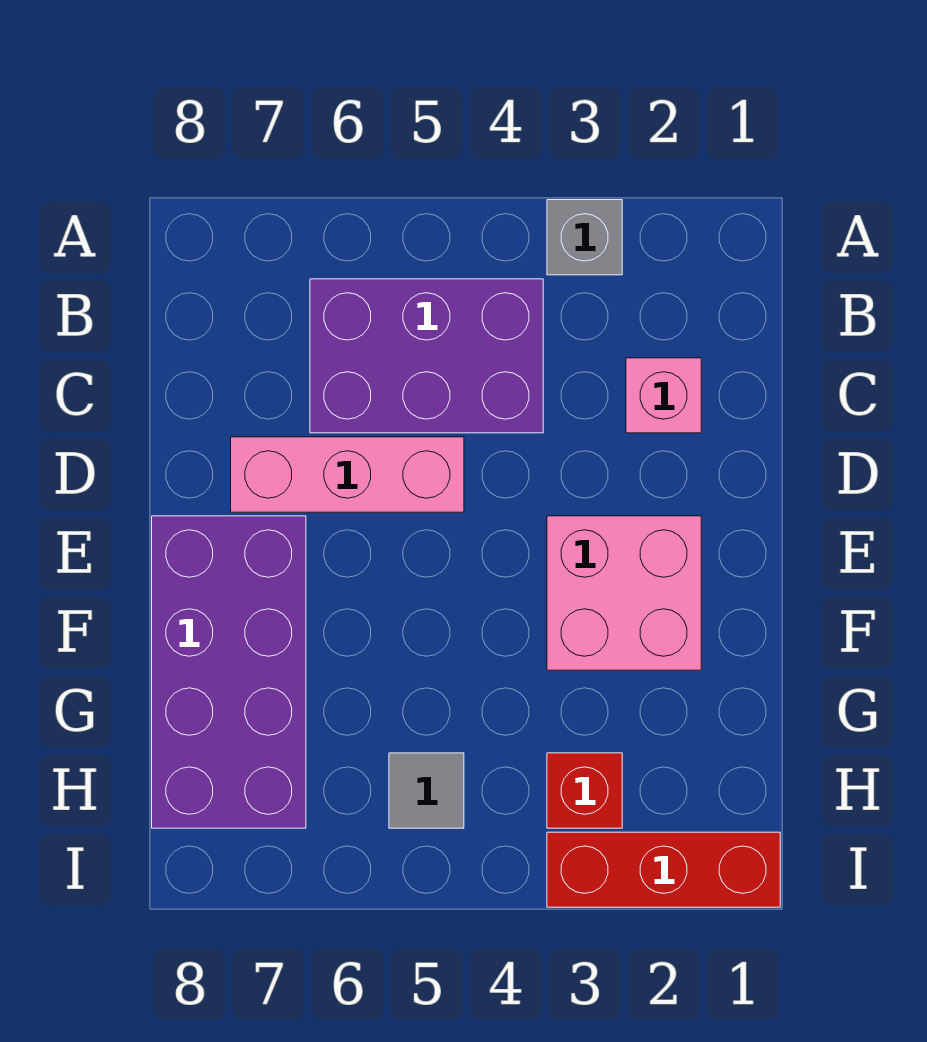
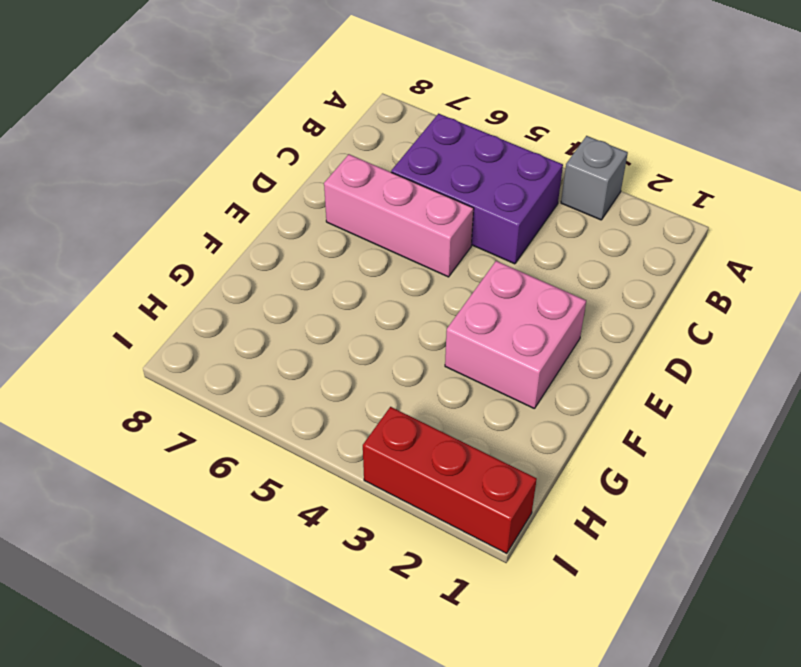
none -> pink brick C2 level 1
none -> purple brick E7:H8 level 1

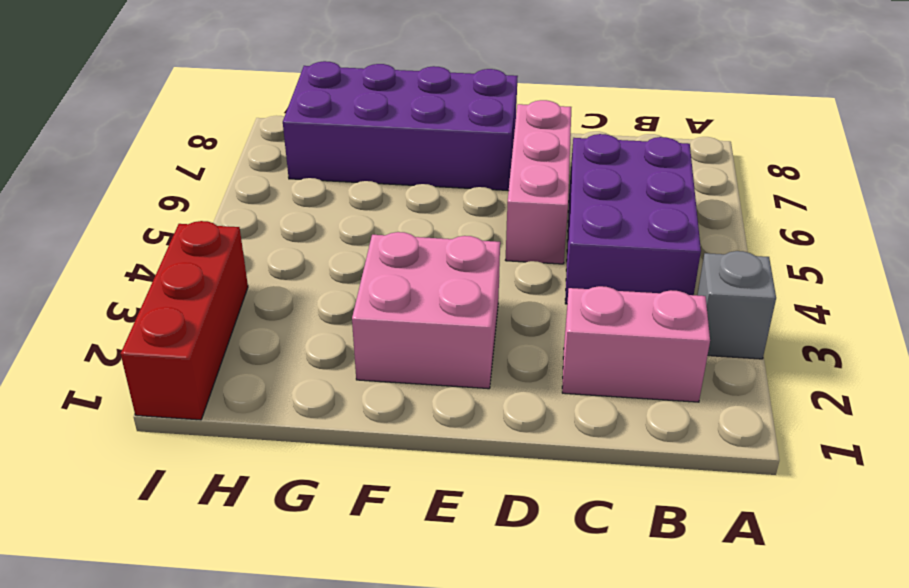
pink brick B2:C2 level 1 -> pink brick C2 level 1
none -> red brick H3 level 1
none -> grey tile H5 level 1

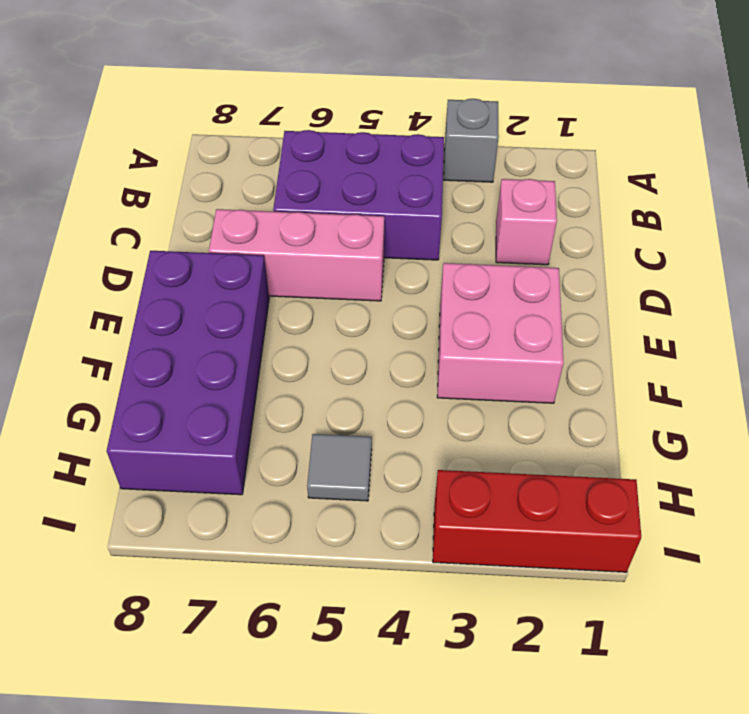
none -> red brick H3 level 1

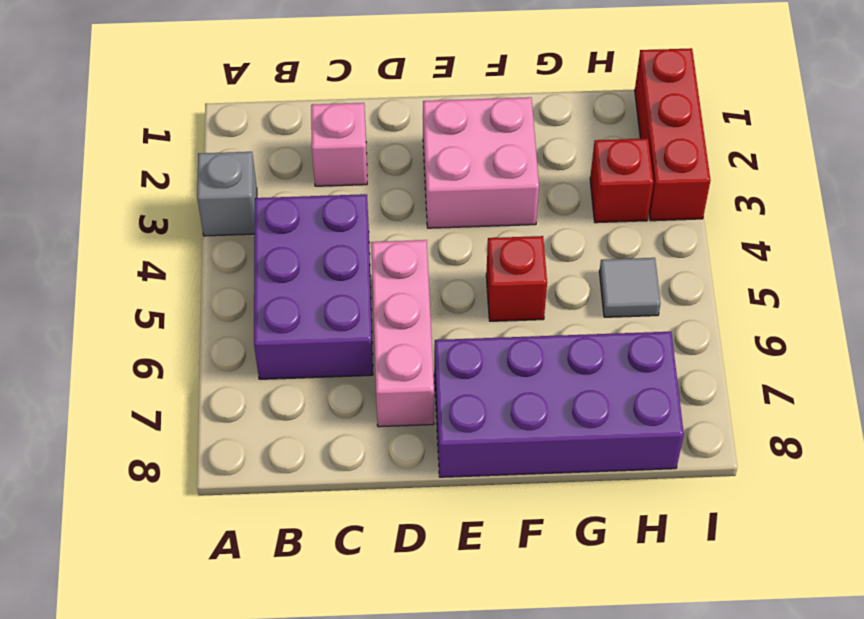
red brick F5 level 1 -> none

